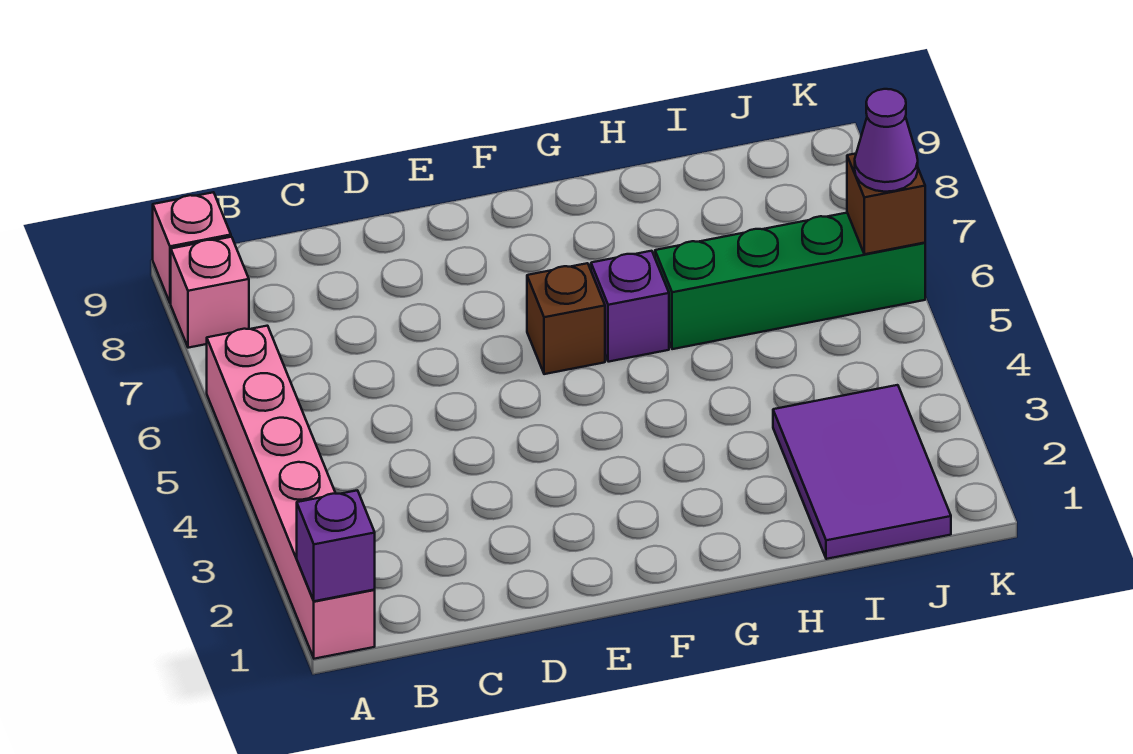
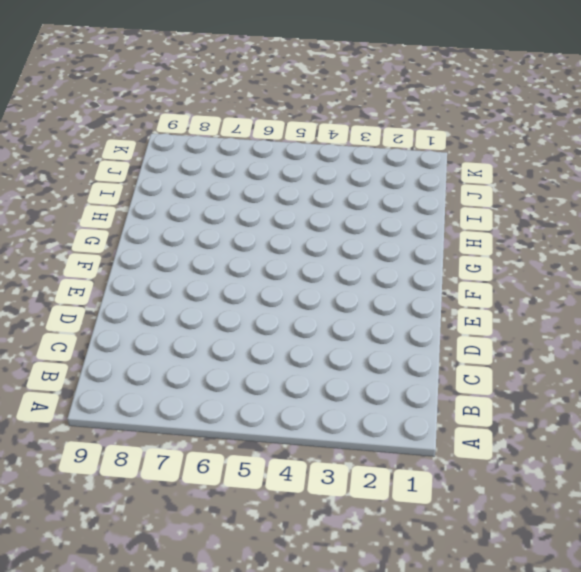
none -> pink brick A1:A6 level 1
none -> pink brick A8 level 1

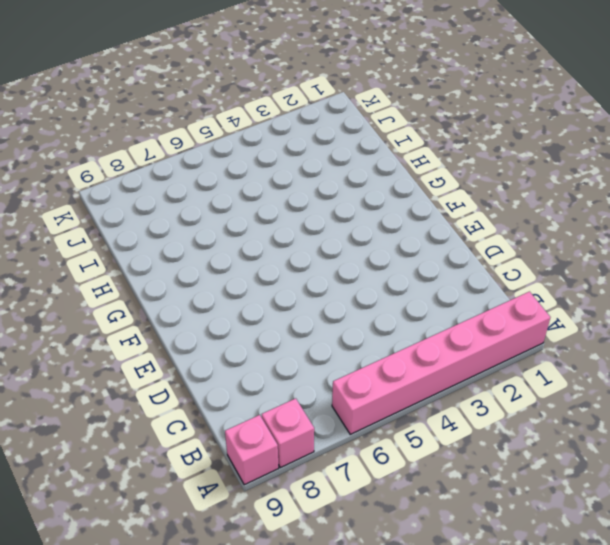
none -> brown brick F6 level 1
none -> purple brick G6 level 1

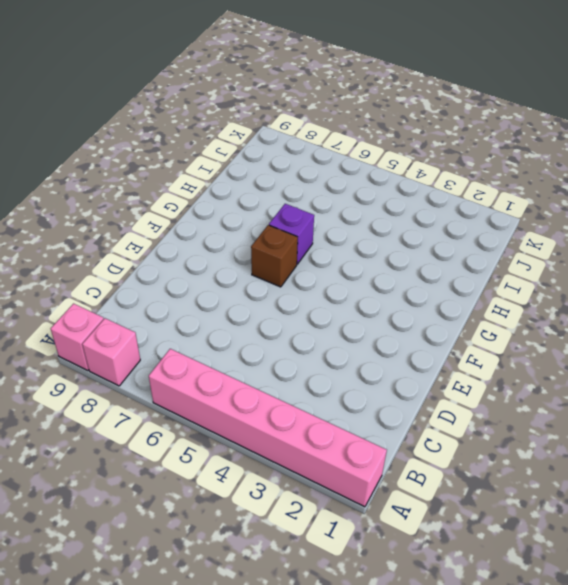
none -> green brick H6:K6 level 1
none -> purple tile I1:J3 level 1

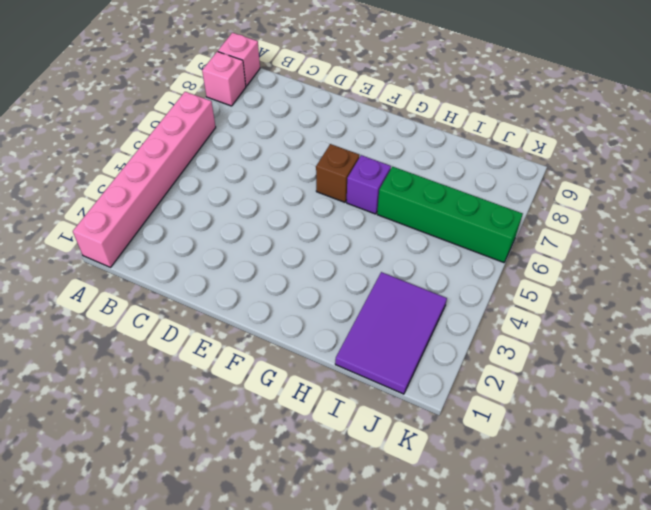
none -> purple brick A1 level 2
none -> brown brick K6 level 2

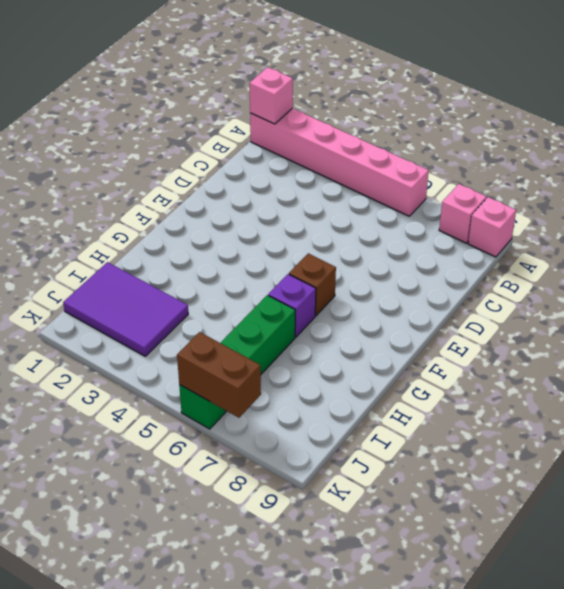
pink brick A1 level 2 -> purple brick A1 level 2
brown brick K6:K7 level 2 -> brown brick K6 level 2
none -> purple cone K6 level 3

